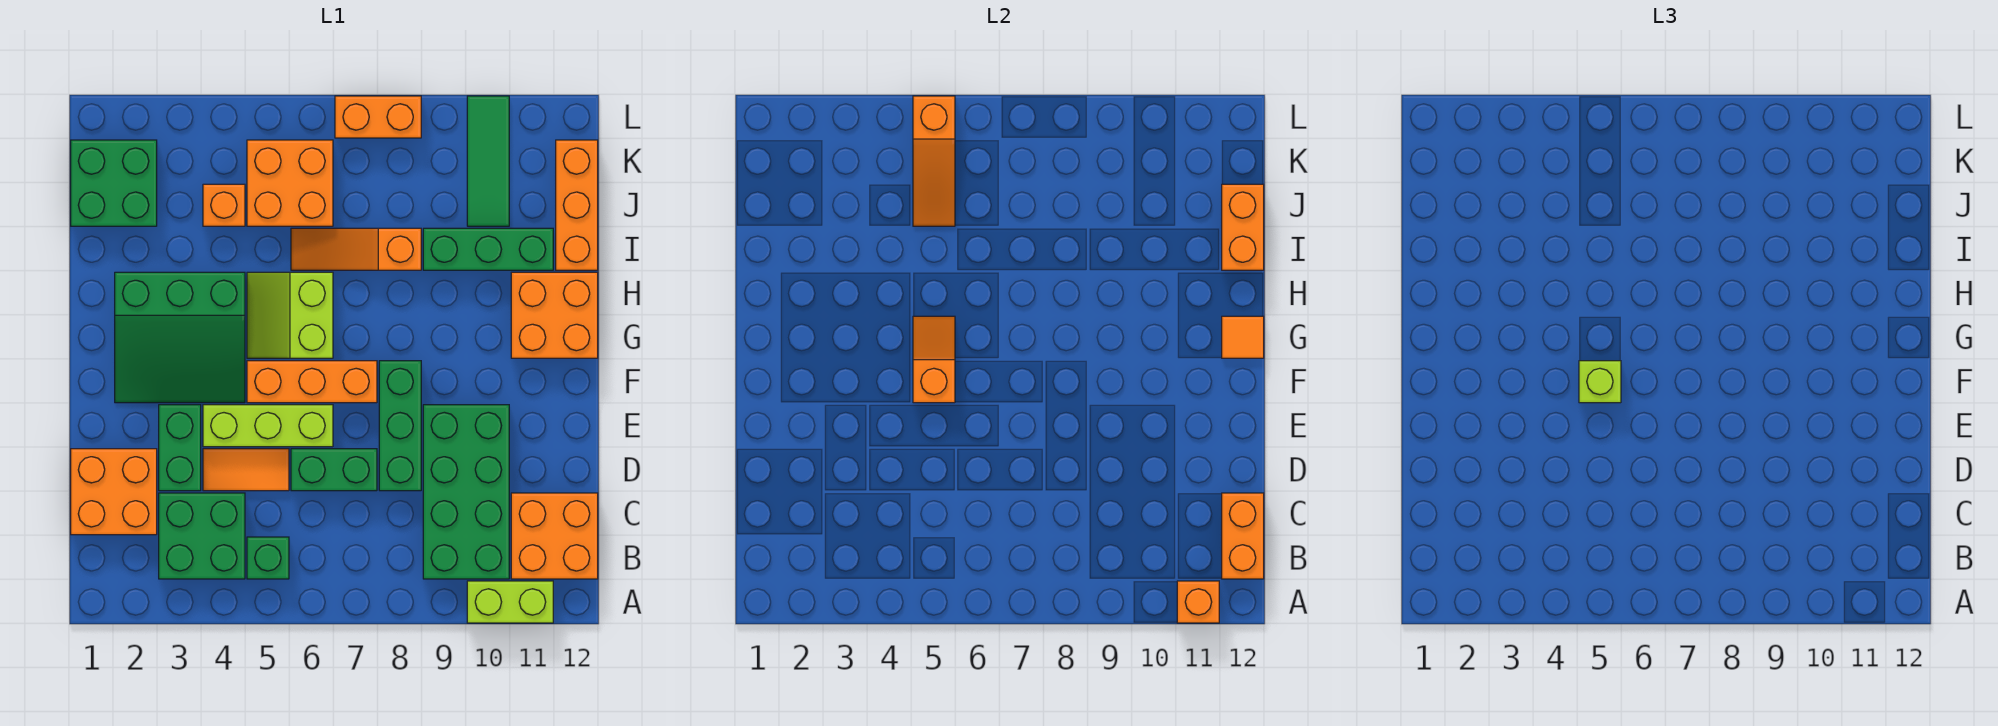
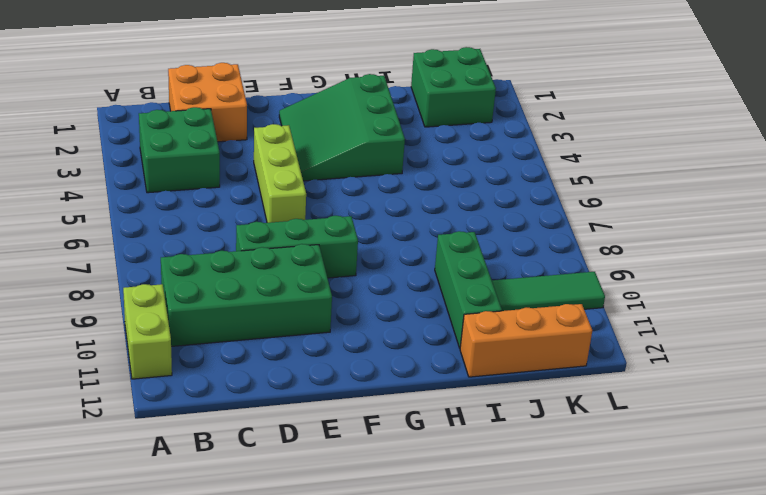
none -> green brick B5 level 1
none -> orange brick B11:C12 level 1
none -> green brick D3:E3 level 1
none -> orange tile D4:D5 level 1

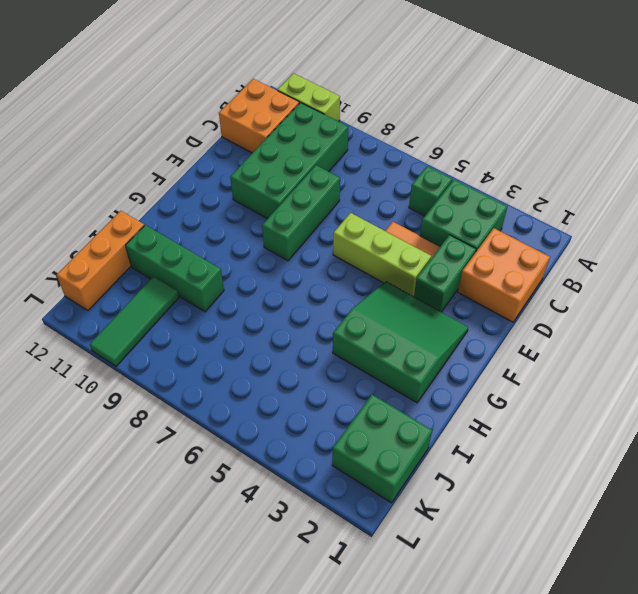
none -> green brick D6:D7 level 1
none -> orange brick F5:F7 level 1
none -> lime slope G5:H6 level 1 top 6
none -> orange brick G11:H12 level 1

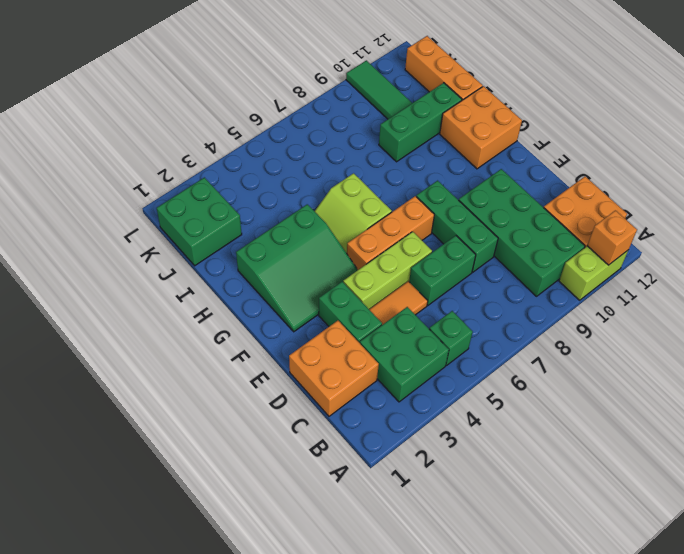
none -> orange slope I6:I8 level 1 top 8
none -> orange brick J4 level 1
none -> orange brick J5:K6 level 1
none -> orange brick L7:L8 level 1

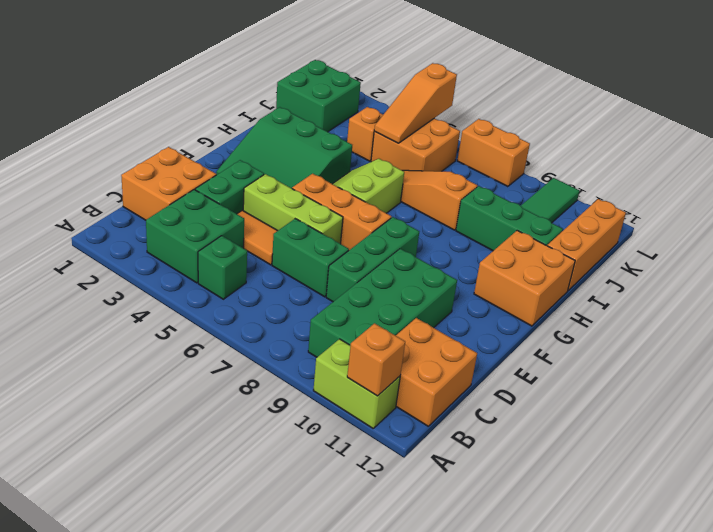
none -> orange brick B12:C12 level 2
none -> orange slope F5:G5 level 2 top F
none -> orange tile G12 level 2
none -> orange brick I12:J12 level 2

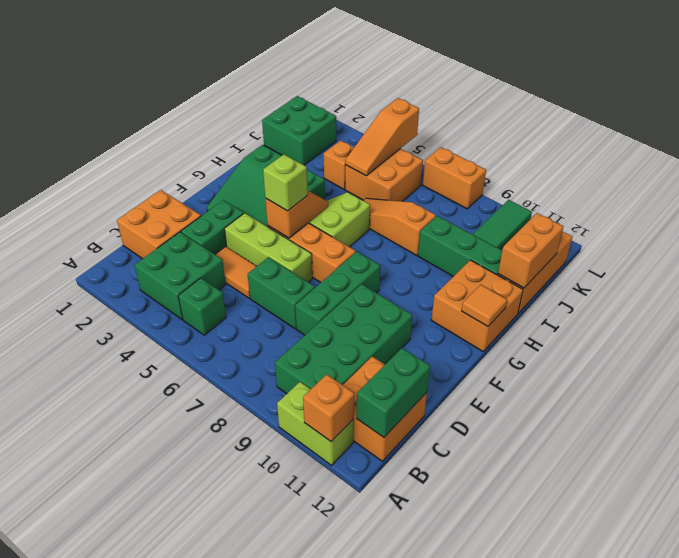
green brick B12:C12 level 2 -> orange brick B12:C12 level 2

